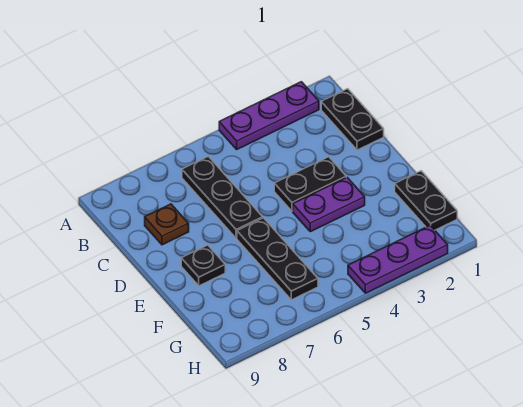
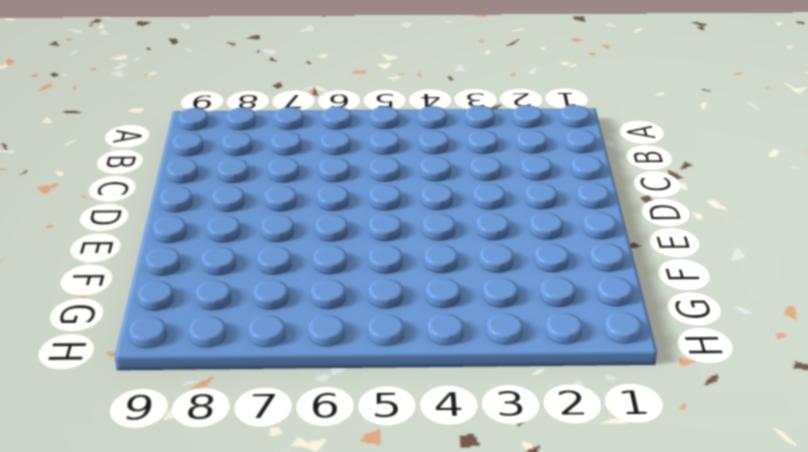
none -> purple plate A2:A4 level 1
none -> black plate B1:C1 level 1

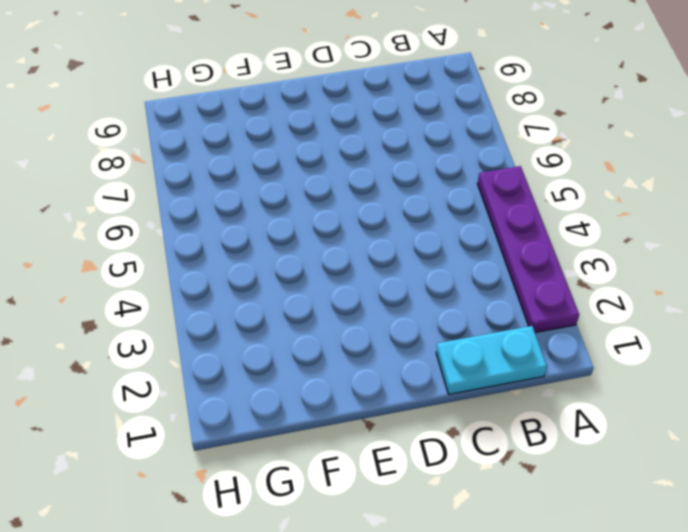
purple plate A2:A5 level 1 -> purple plate A2:A4 level 1
cyan plate B1:C1 level 1 -> black plate B1:C1 level 1
none -> black plate B6:D6 level 1
none -> brown plate C8 level 1

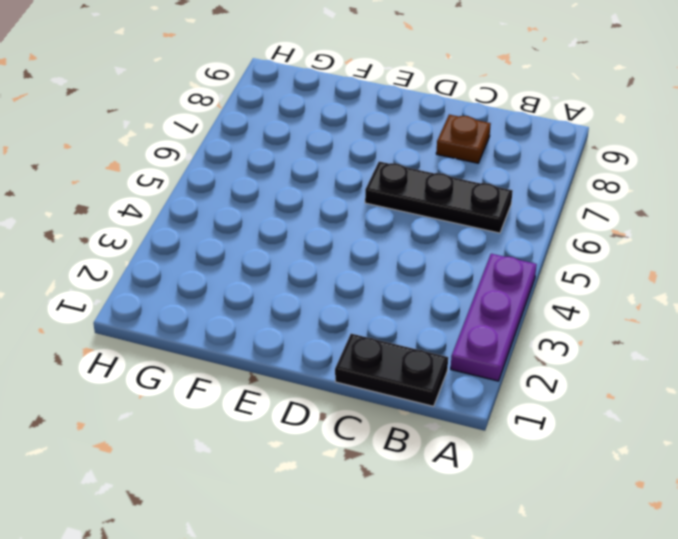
none -> black plate D3:D4 level 1
none -> purple plate E3:E4 level 1

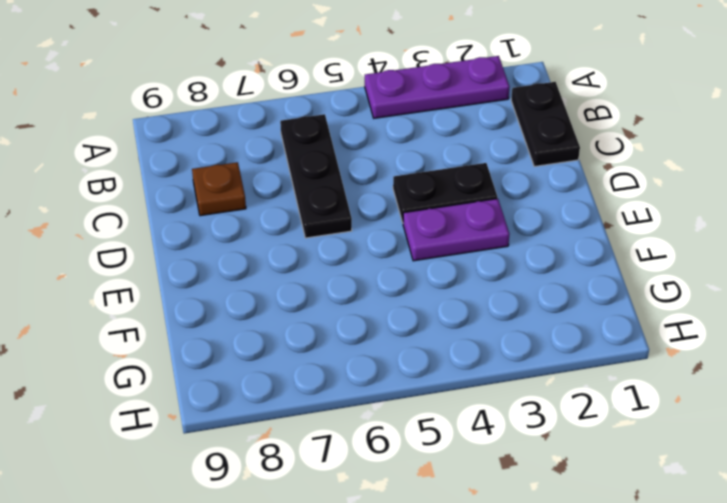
none -> black plate E6:G6 level 1
none -> black plate E8 level 1

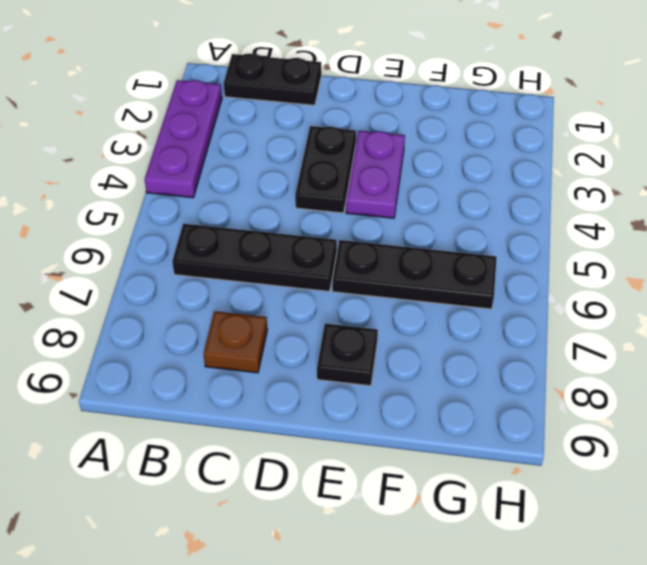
none -> black plate F1:G1 level 1
none -> purple plate H2:H4 level 1

